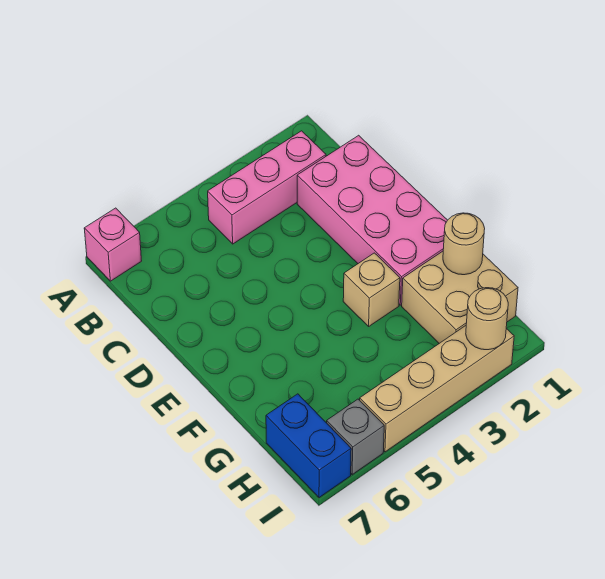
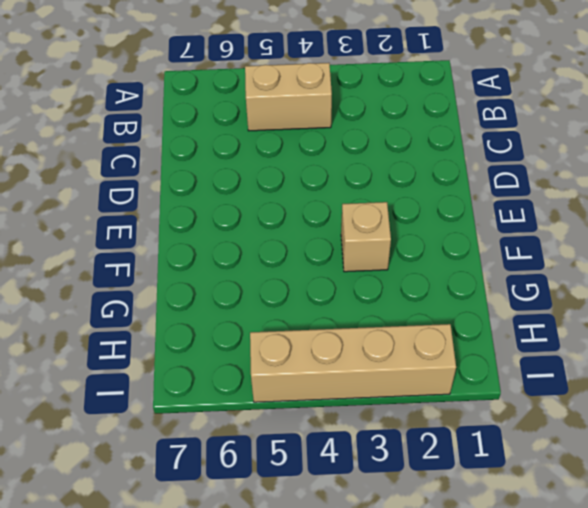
tan brick B4:B5 level 1 -> pink brick B2:B4 level 1
none -> pink brick A7 level 1
none -> pink brick C1:F2 level 1

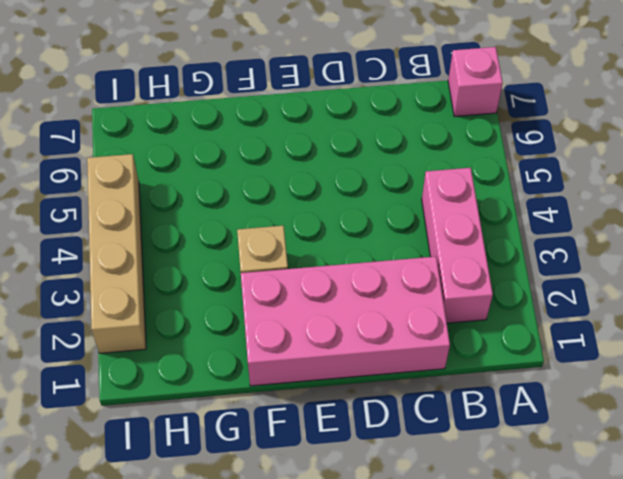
none -> tan brick G1:H2 level 1
none -> blue brick H7:I7 level 1

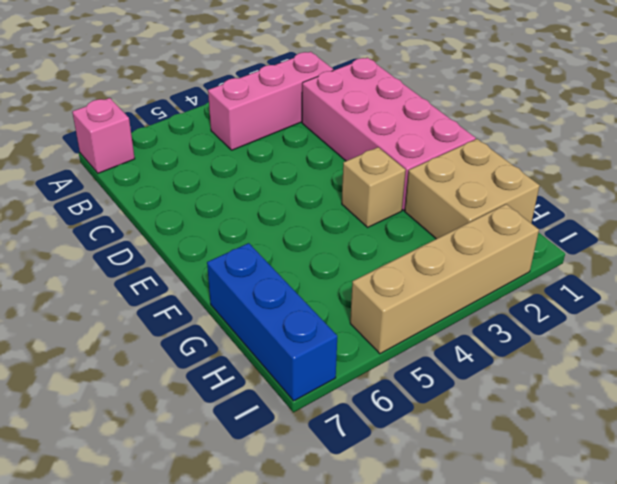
blue brick G7:I7 level 1 -> blue brick H7:I7 level 1
none -> grey brick I6 level 1
none -> tan round brick G1 level 2

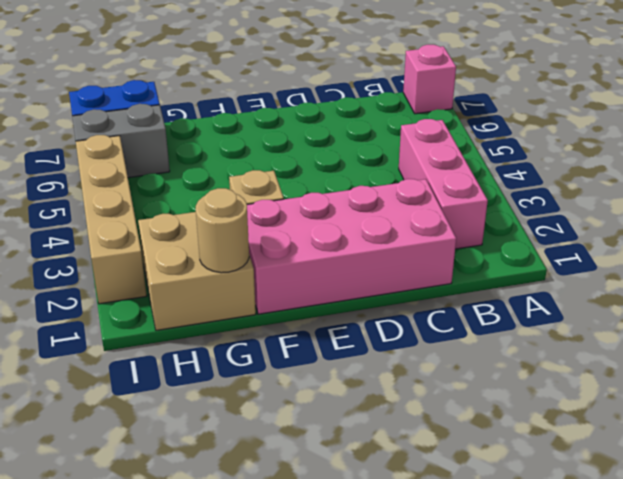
grey brick H6:I6 level 1 -> grey brick I6 level 1
none -> tan round brick I2 level 2

